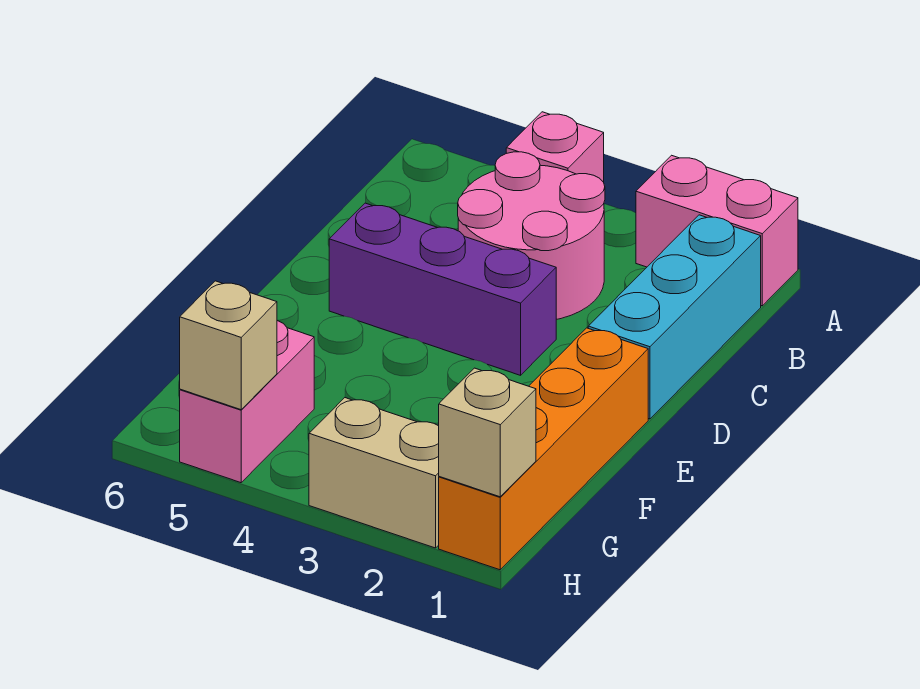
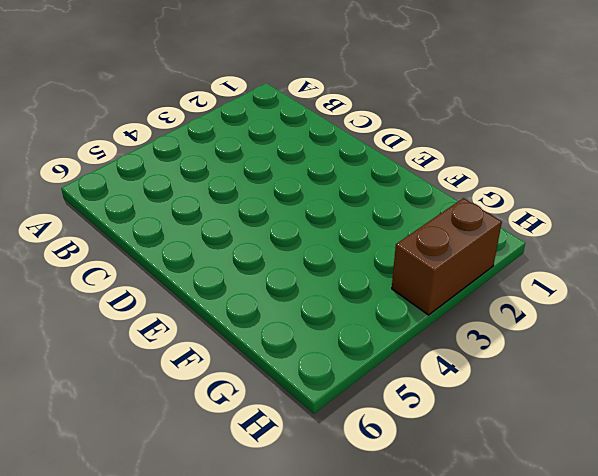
brown brick H2:H3 level 1 -> tan brick H2:H3 level 1
none -> pink brick A1:A2 level 1
none -> pink brick A4 level 1

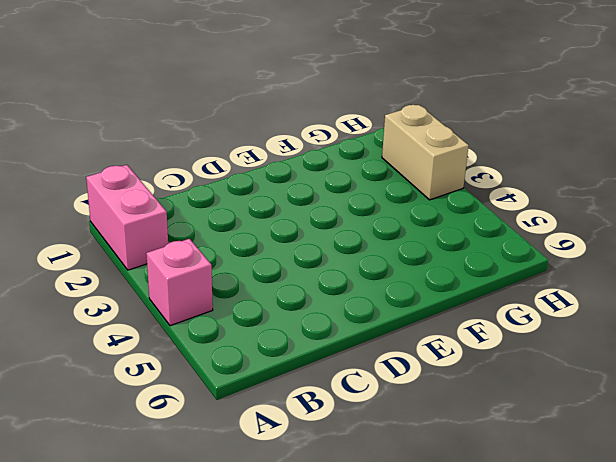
none -> cyan brick B1:D1 level 1
none -> pink round brick B3:C4 level 1

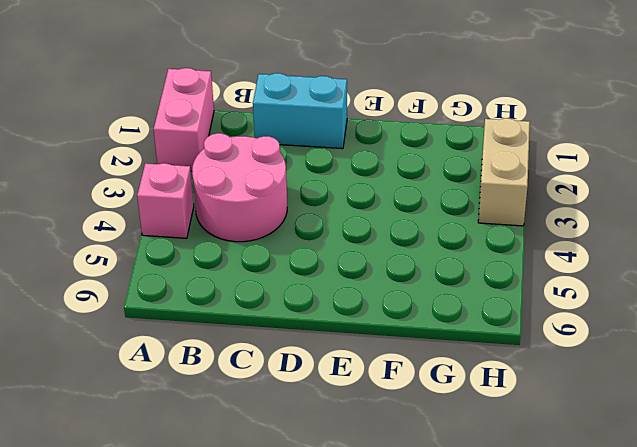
cyan brick C1:D1 level 1 -> cyan brick B1:D1 level 1
none -> purple brick D3:D5 level 1
none -> orange brick E1:H1 level 1

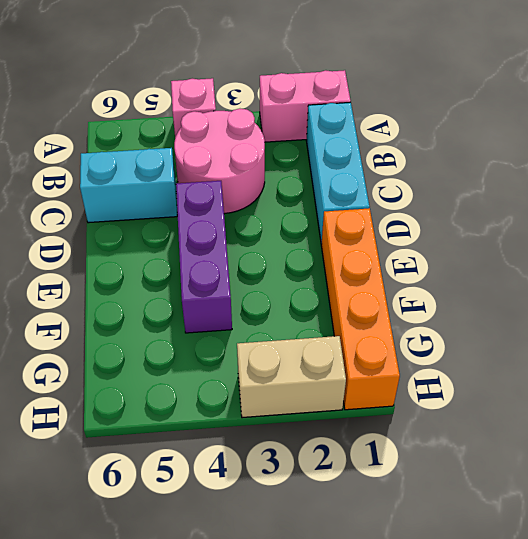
cyan brick C5:C6 level 1 -> none
purple brick D4:F4 level 1 -> purple brick D3:D5 level 1
none -> pink brick G5:H5 level 1
none -> tan brick H1 level 2

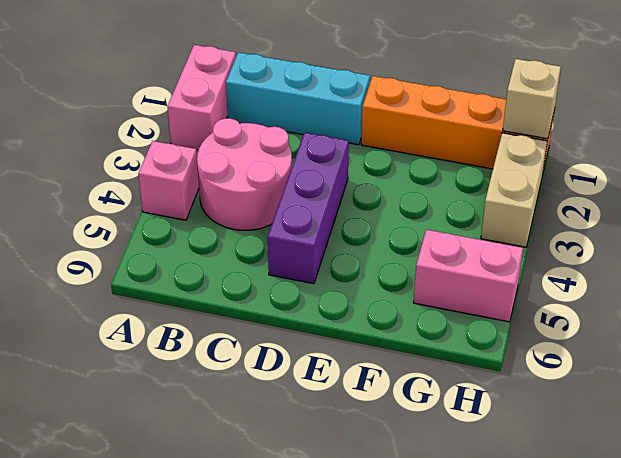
none -> tan brick H5 level 2

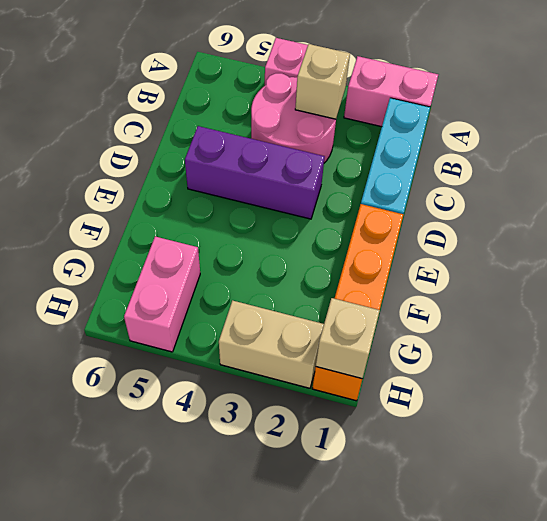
tan brick B3 level 2 -> tan brick H5 level 2

